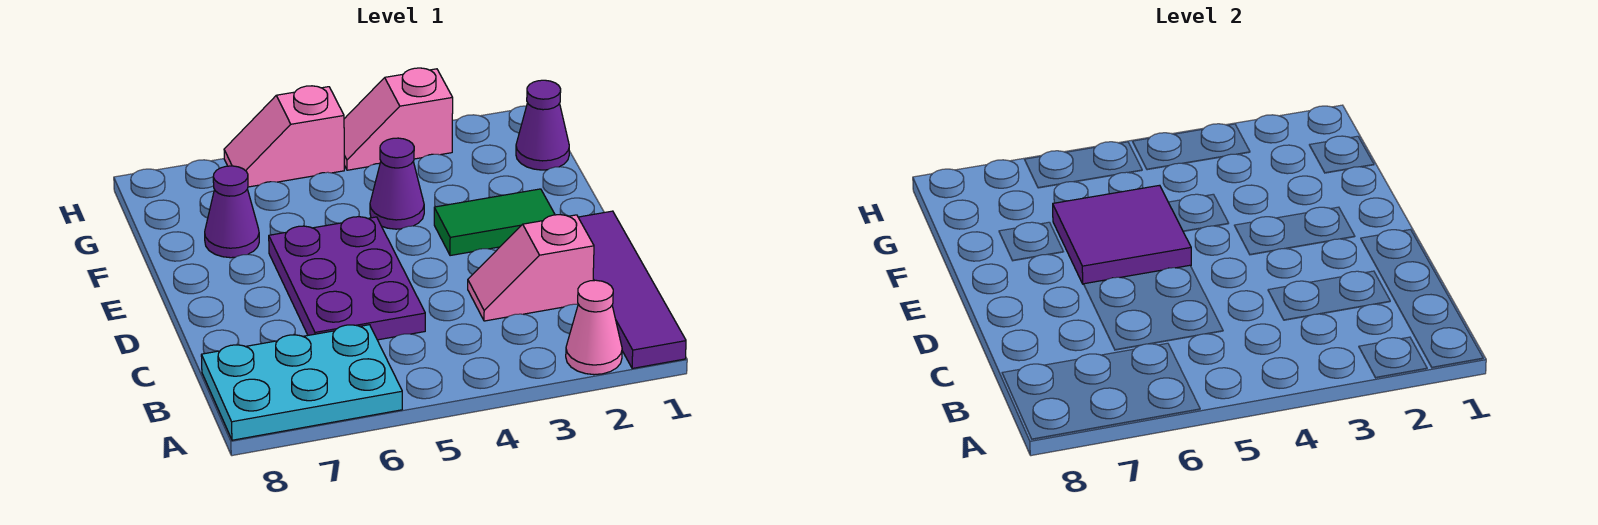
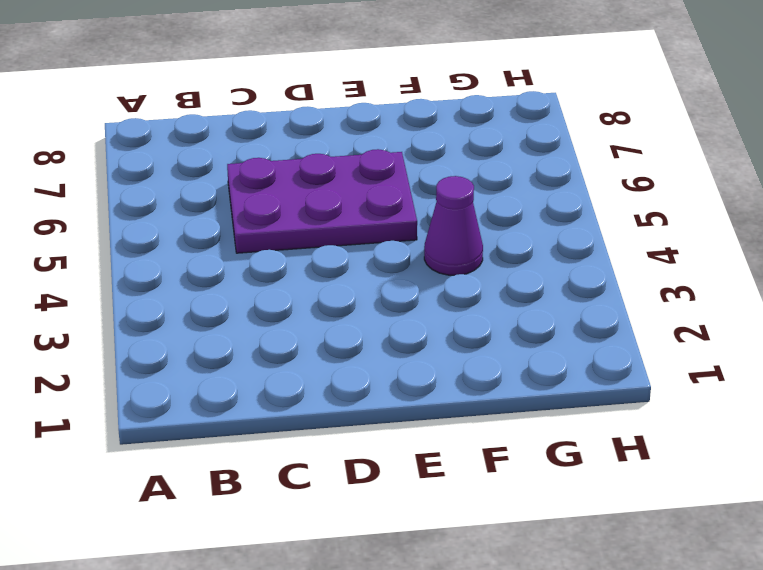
none -> purple tile A1:D1 level 1
none -> pink cone A2 level 1
none -> cyan plate A6:B8 level 1

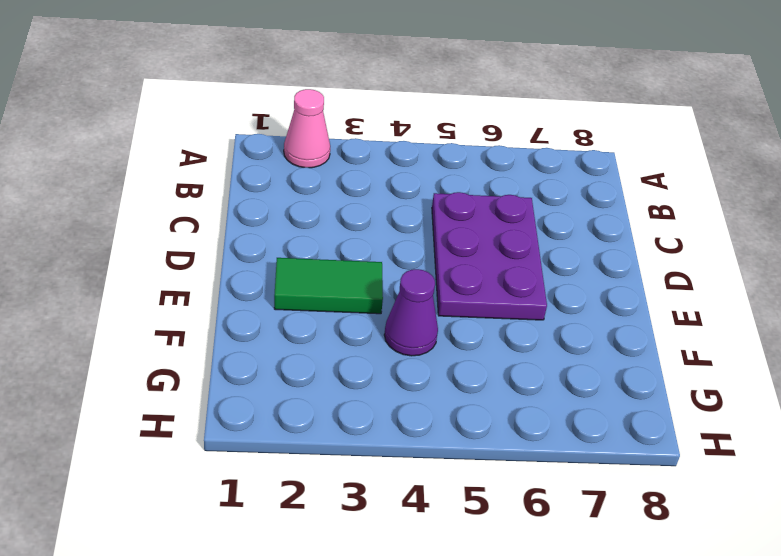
none -> purple tile A1:D1 level 1
none -> cyan plate A6:B8 level 1
none -> pink slope C2:C3 level 1 top 2

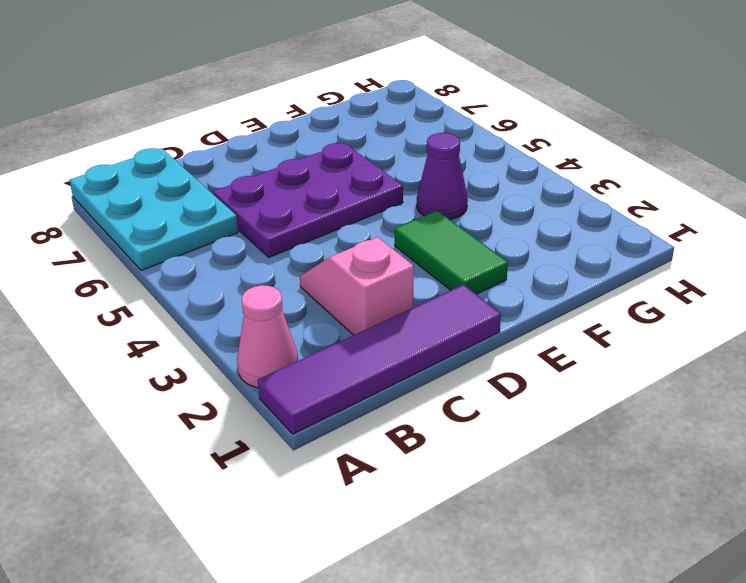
none -> purple cone F7 level 1
none -> purple cone G1 level 1
none -> pink slope H3:H4 level 1 top 3

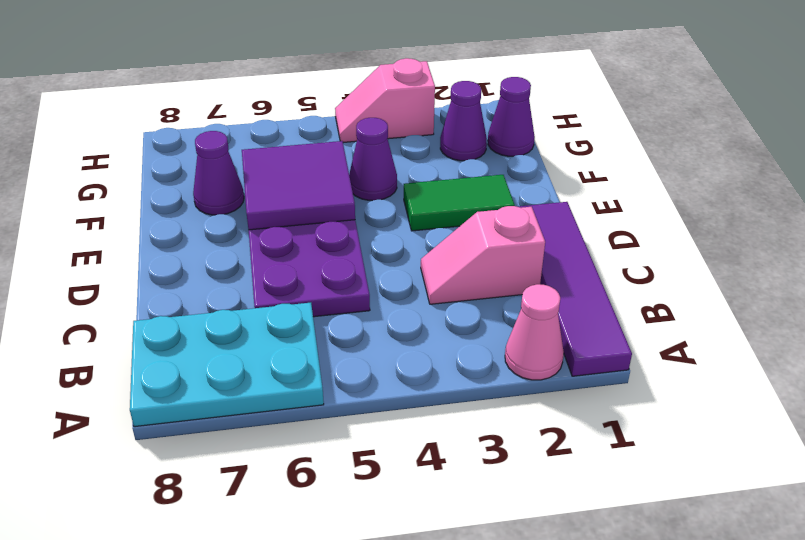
purple cone G2 level 1 -> none
none -> pink slope H5:H6 level 1 top 5

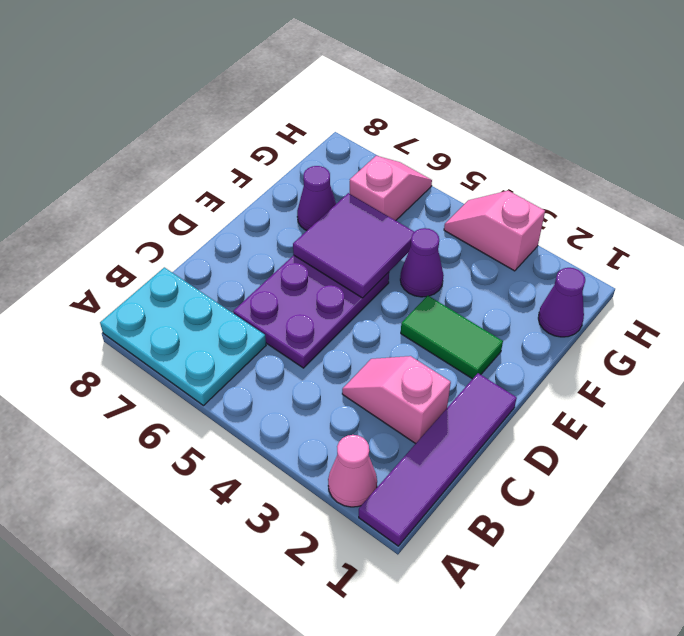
pink slope G6:H6 level 1 top G -> pink slope H5:H6 level 1 top 5

